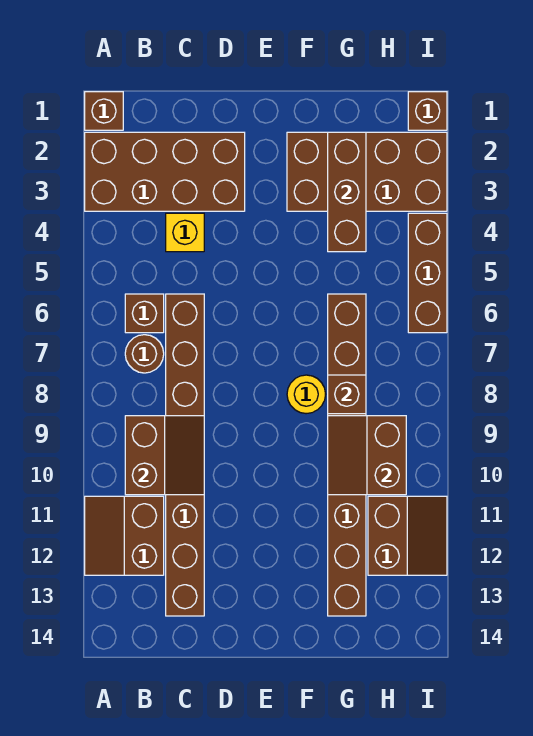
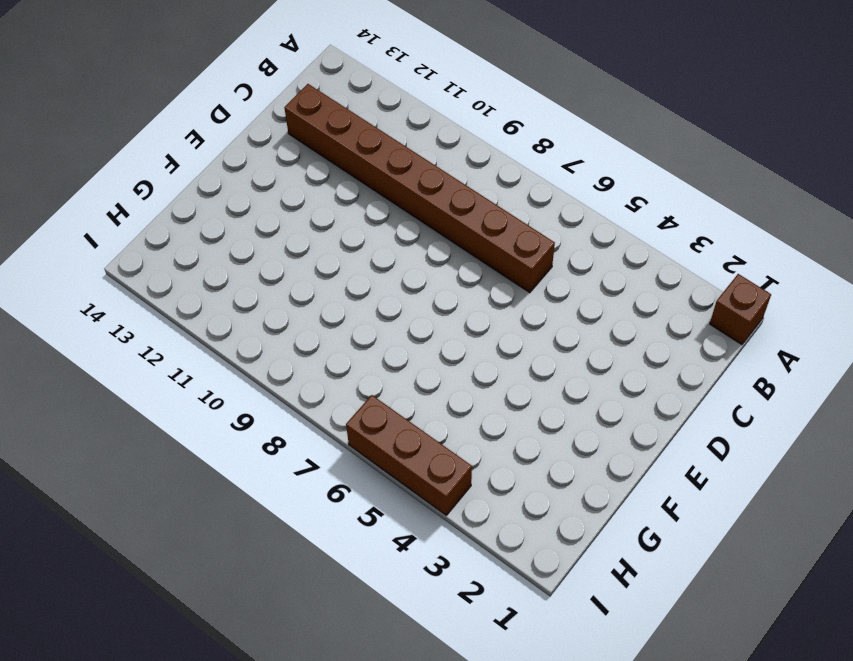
none -> brown brick A2:D3 level 1
none -> brown slope A11:B12 level 1 top B
none -> brown brick B6 level 1

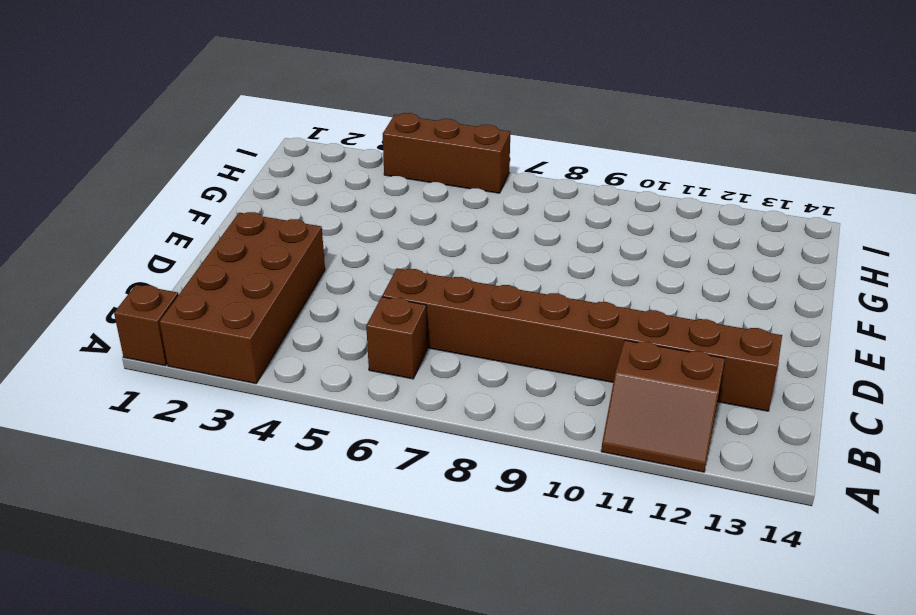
none -> brown round brick B7 level 1
none -> yellow brick C4 level 1
none -> brown brick F2:I3 level 1

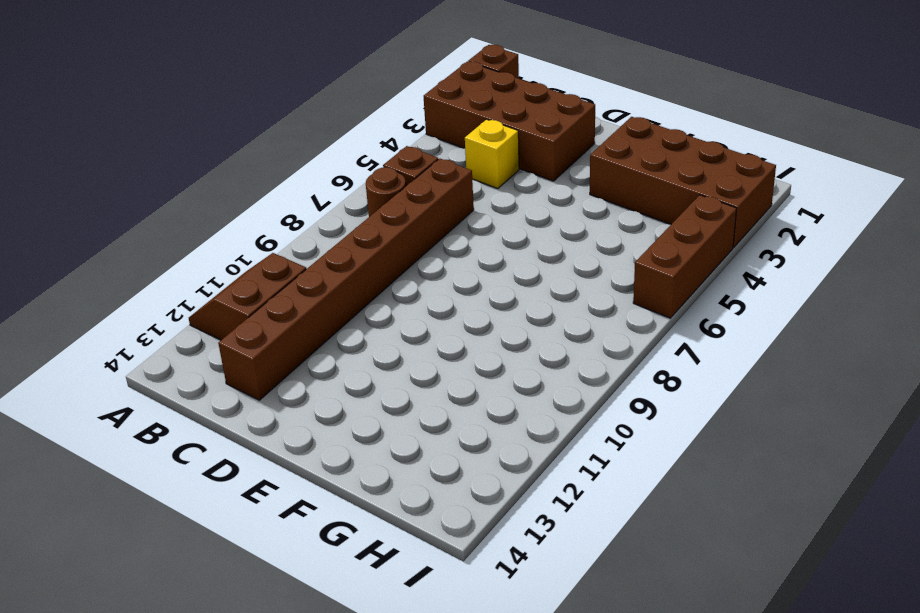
none -> yellow round brick F8 level 1
none -> brown brick G6:G13 level 1
none -> brown slope H11:I12 level 1 top H

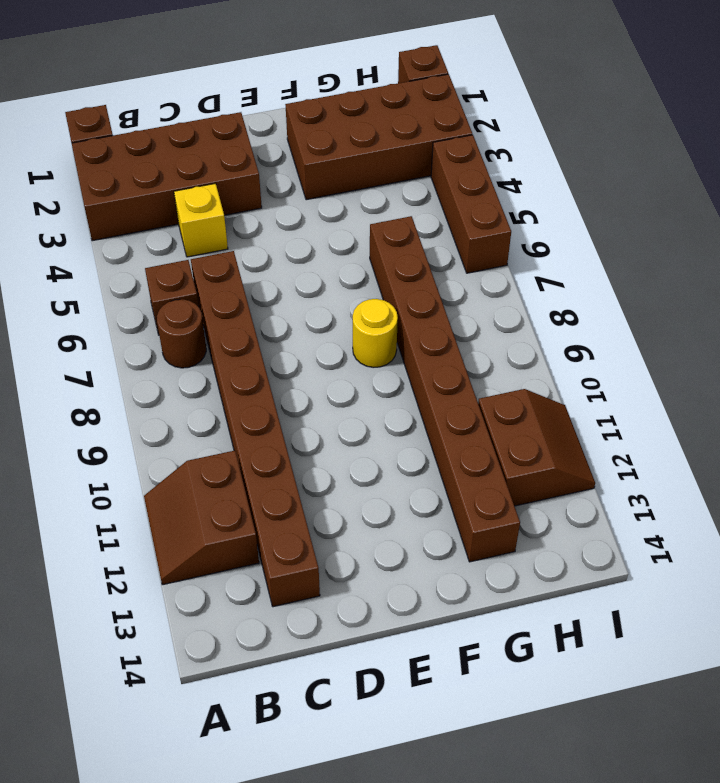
none -> brown slope B9:C10 level 2 top B
none -> brown brick G2:G4 level 2
none -> brown brick G8 level 2

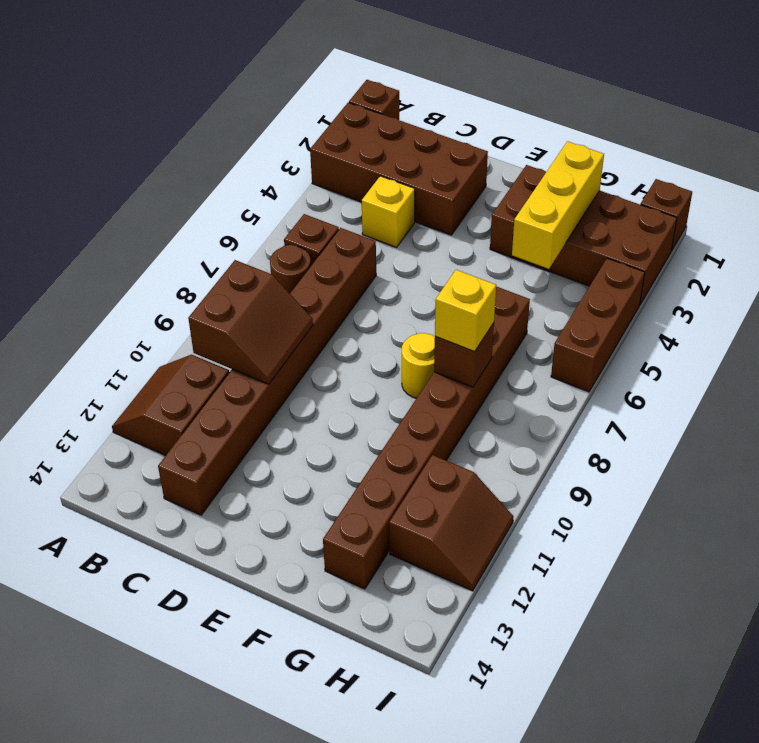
yellow brick G2:G4 level 2 -> brown brick G2:G4 level 2
yellow brick G8 level 3 -> none
none -> brown slope G9:H10 level 2 top H

